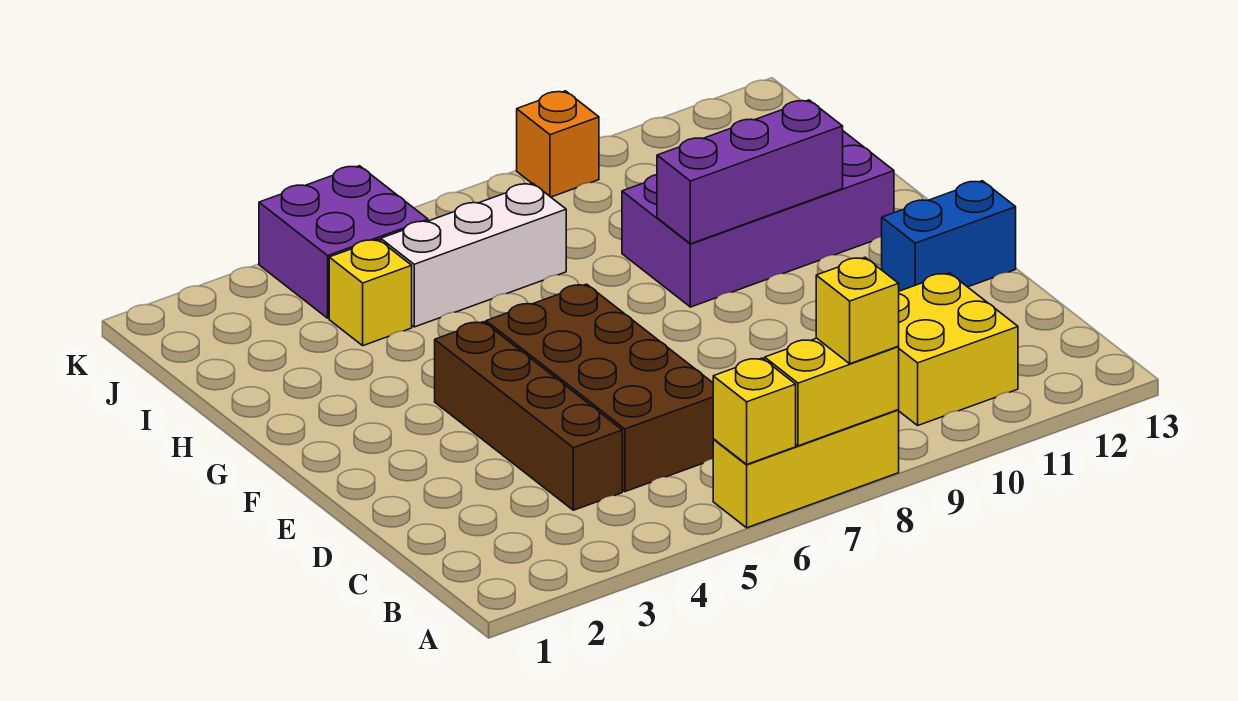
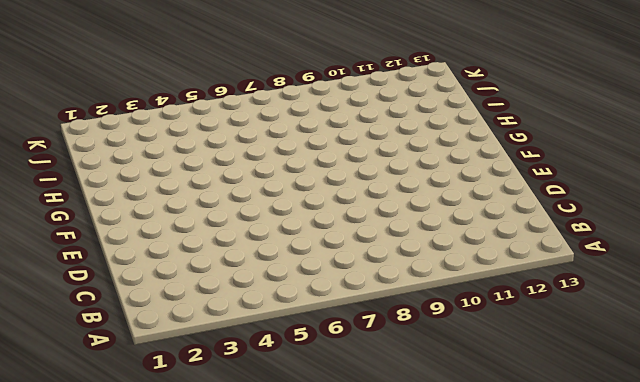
none -> yellow brick A6:A8 level 1
none -> yellow brick B10:C11 level 1
none -> brown brick C4:F4 level 1

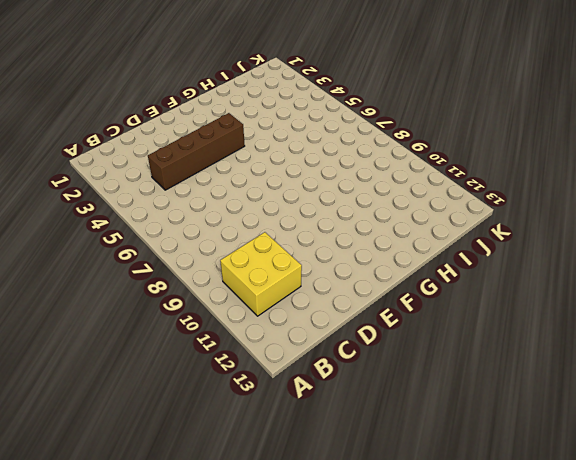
none -> yellow brick A6:A8 level 1
none -> brown brick C5:F6 level 1
none -> blue brick E12:E13 level 1

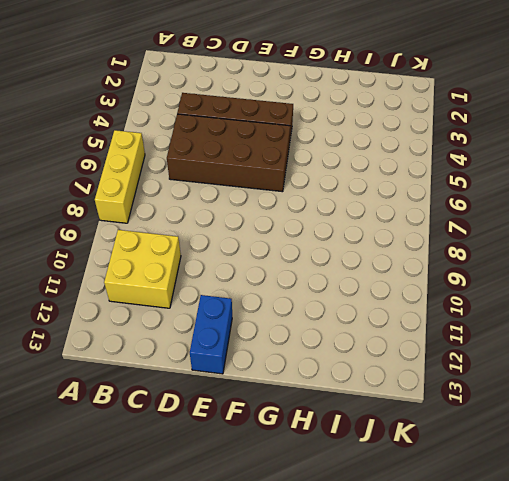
none -> purple brick G9:H12 level 1
none -> yellow brick I4 level 1
none -> white brick I5:I7 level 1

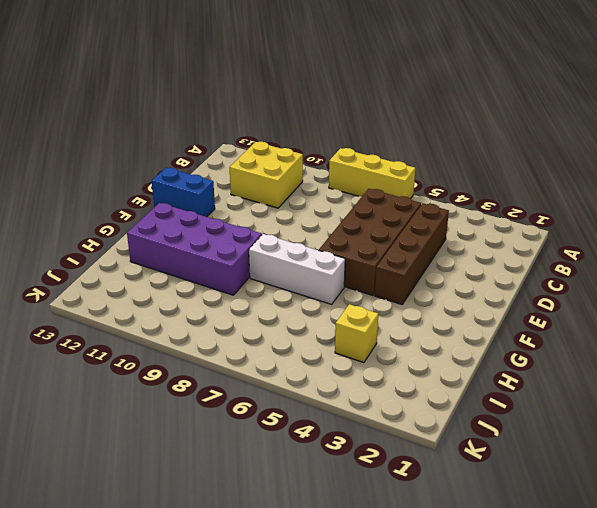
white brick G6:G8 level 1 -> white brick I5:I7 level 1
none -> purple brick J4:K5 level 1
none -> orange brick K9 level 1
none -> yellow brick A6 level 2

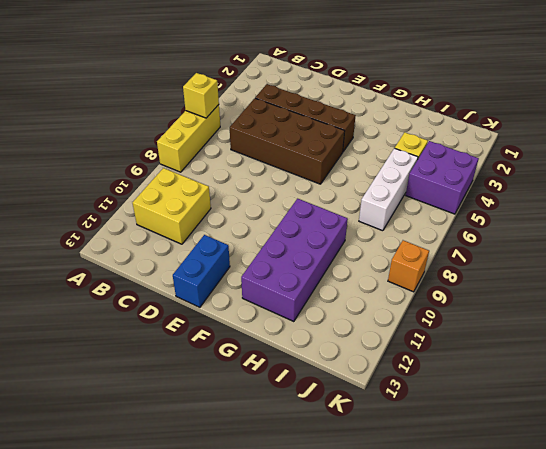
none -> yellow brick A7:A8 level 2
none -> purple brick G9:G11 level 2
none -> yellow brick A8 level 3

